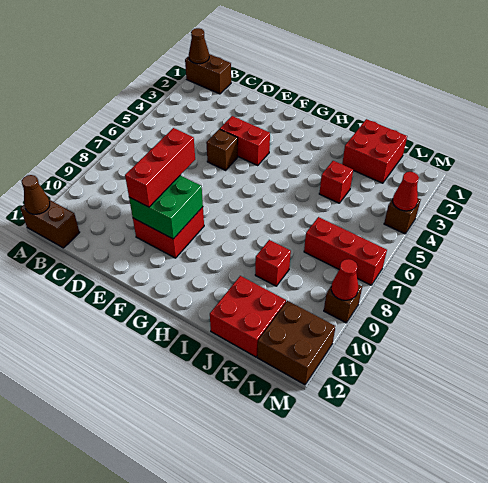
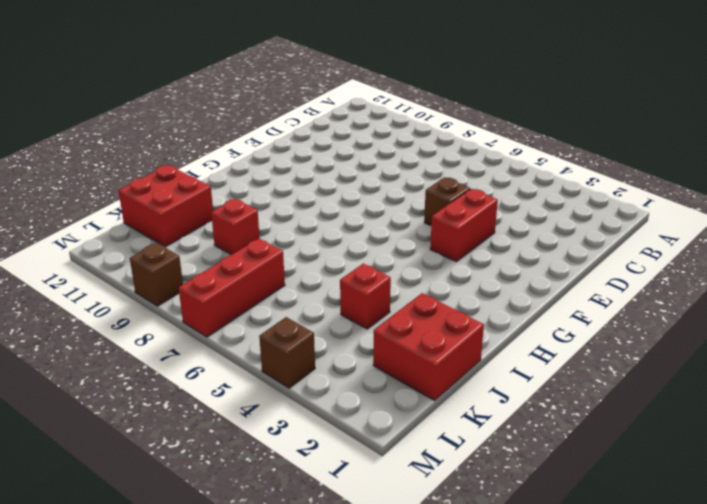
none -> brown brick A1:B1 level 1
none -> brown brick A12:B12 level 1
none -> red brick E9:F10 level 1

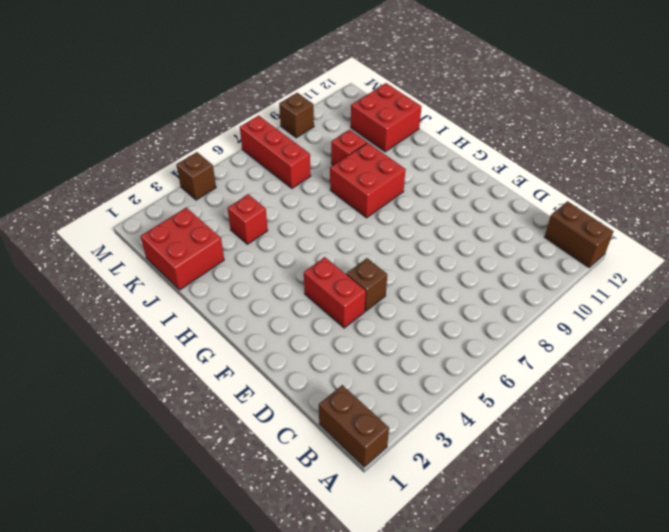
red brick H8:I9 level 1 -> red brick E9:F10 level 1
none -> brown brick L11:M12 level 1
none -> brown cone A1 level 2
none -> brown cone A12 level 2

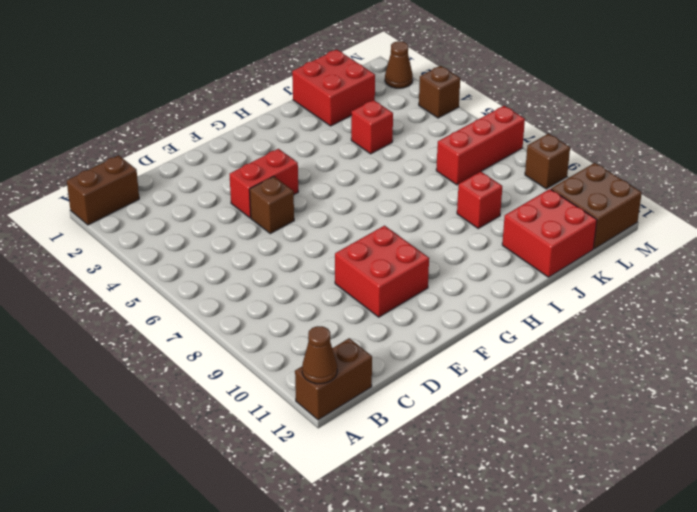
brown cone M2 level 1 -> brown cone A1 level 2
none -> green brick E9:F10 level 2
none -> red cone M4 level 2
none -> red cone M9 level 2

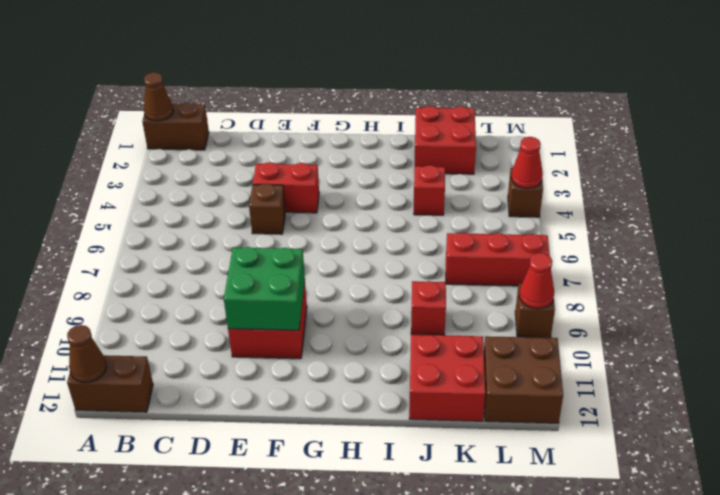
none -> red brick E8:E10 level 3

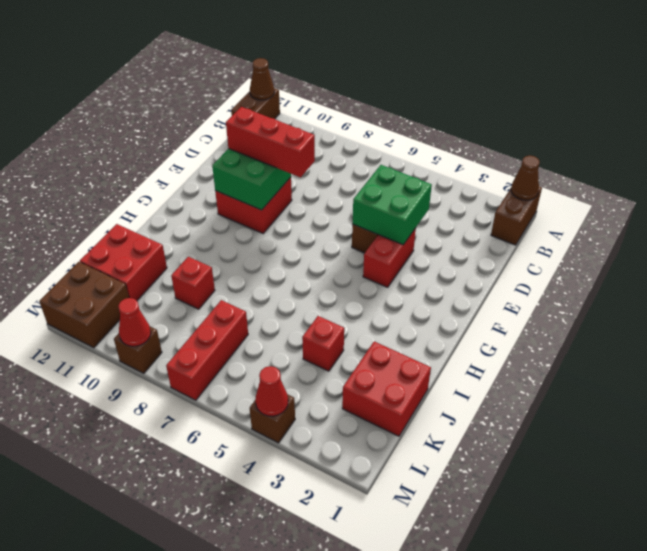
green brick D4:E5 level 2 -> none

